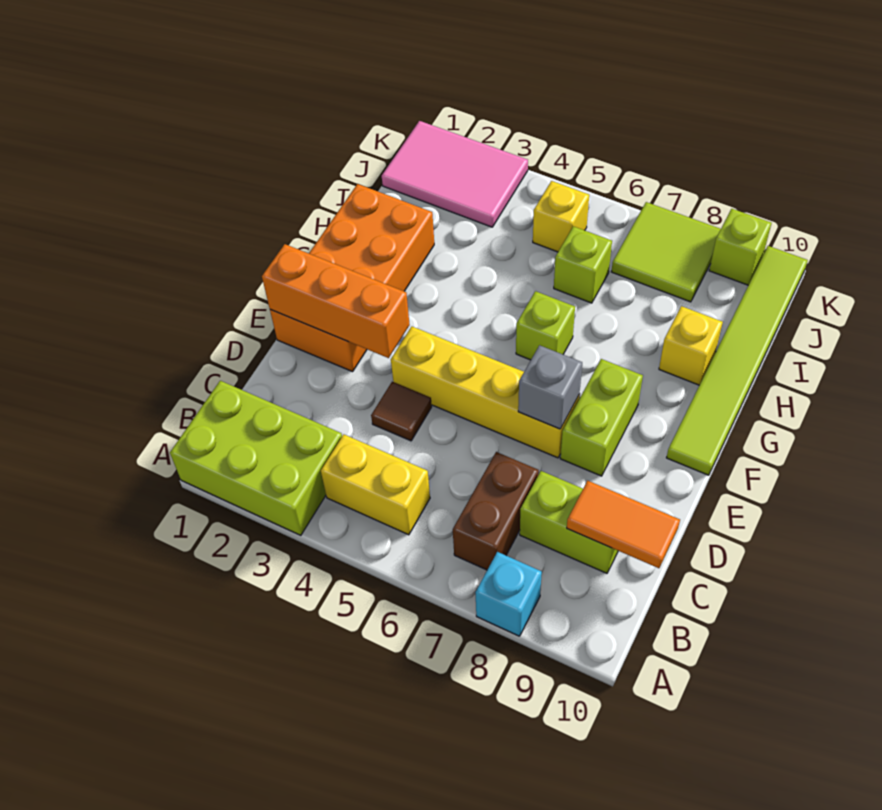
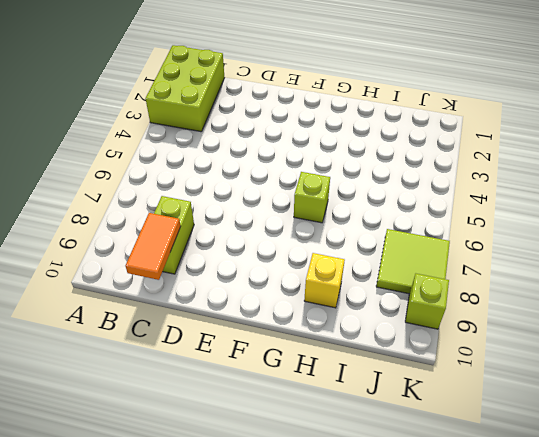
none -> cyan brick A8 level 1
none -> yellow brick B4:B5 level 1
none -> brown brick B7:C7 level 1

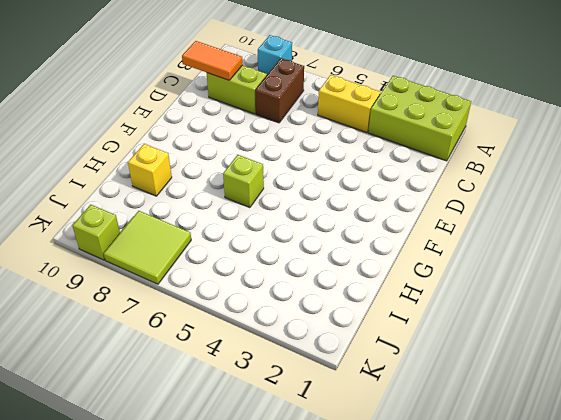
none -> brown tile D4 level 1
none -> orange brick E1:H2 level 1
none -> yellow brick E4:E7 level 1

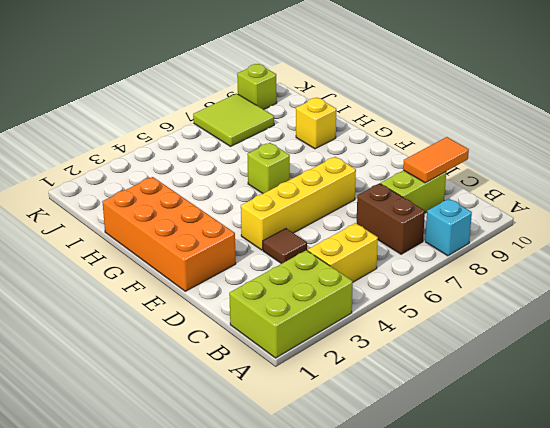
none -> lime brick E8:F8 level 1
none -> lime tile F10:K10 level 1
none -> lime brick I6 level 1

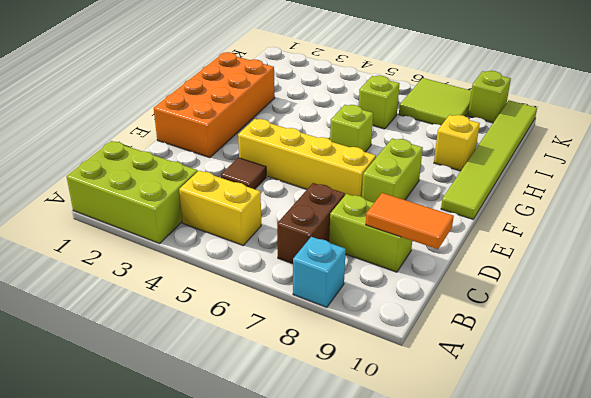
none -> pink tile J1:K3 level 1
none -> yellow brick J5 level 1
none -> orange brick E1:E3 level 2

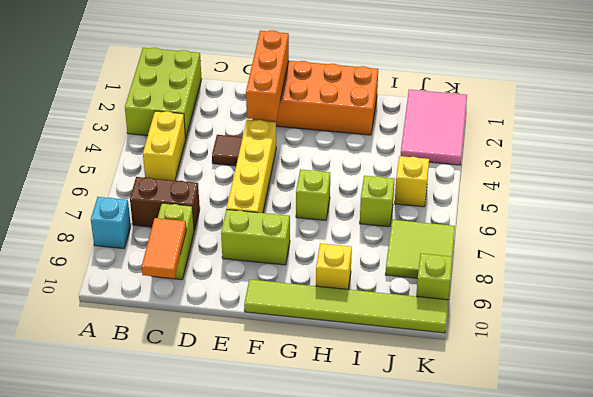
none -> grey brick E7 level 2

